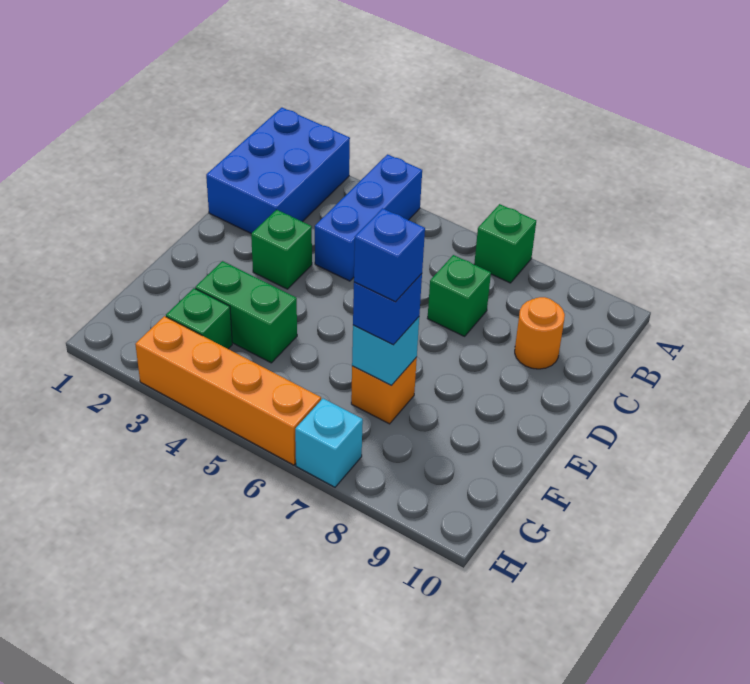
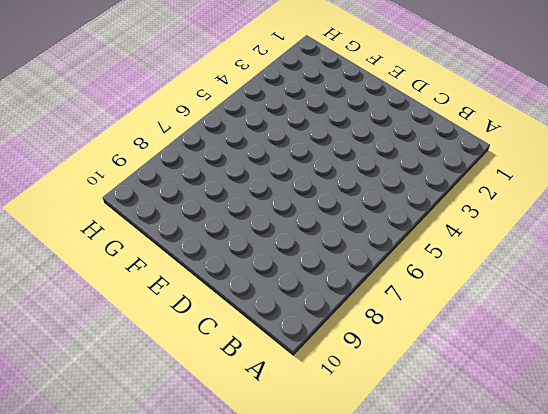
none -> blue brick A1:C2 level 1
none -> blue brick A4:C4 level 1
none -> green brick A7 level 1

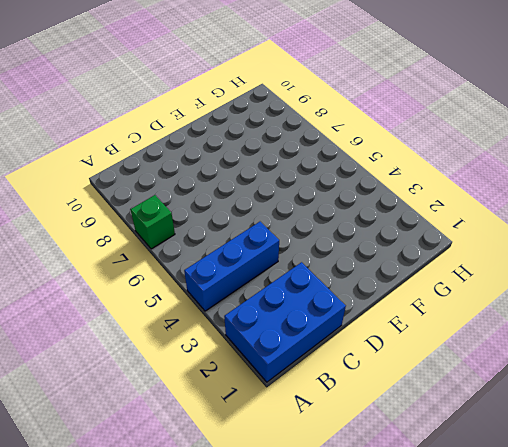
none -> green brick C7 level 1
none -> orange round brick C9 level 1
none -> green brick D3 level 1

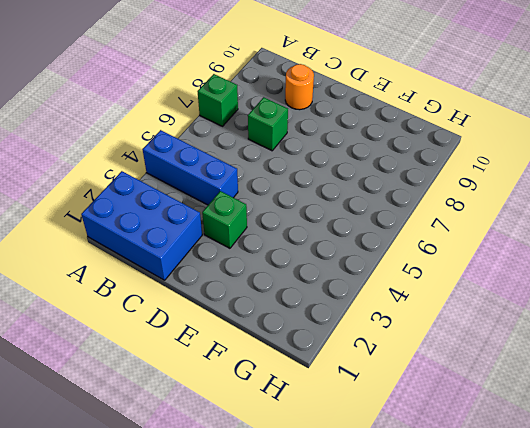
none -> green brick F3:F4 level 1
none -> orange brick F7 level 1
none -> green brick G3 level 1

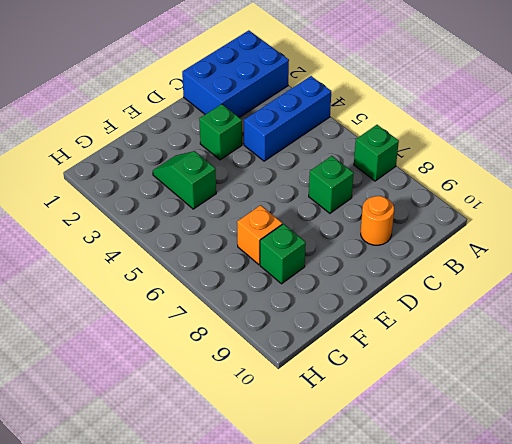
green slope F3:F4 level 1 top 4 -> green brick F3:F4 level 1
green brick F8 level 1 -> green brick G3 level 1
none -> orange brick H3:H6 level 1
none -> cyan brick H7 level 1
none -> cyan brick F7 level 2

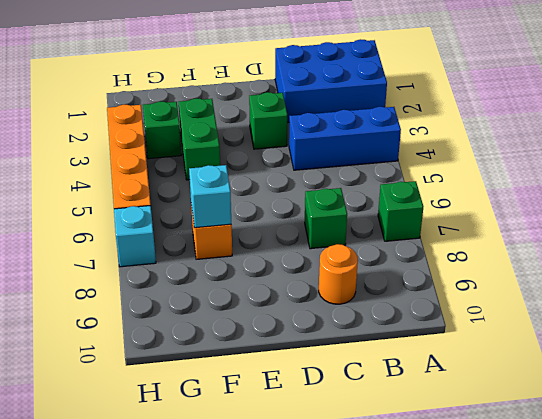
none -> blue brick F7 level 3
none -> blue brick F7 level 4

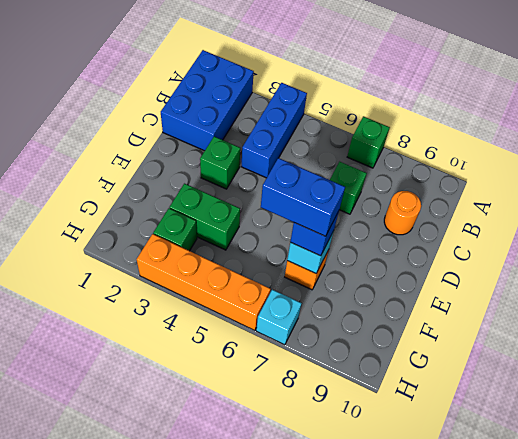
blue brick F6:F7 level 4 -> blue brick F7 level 4

